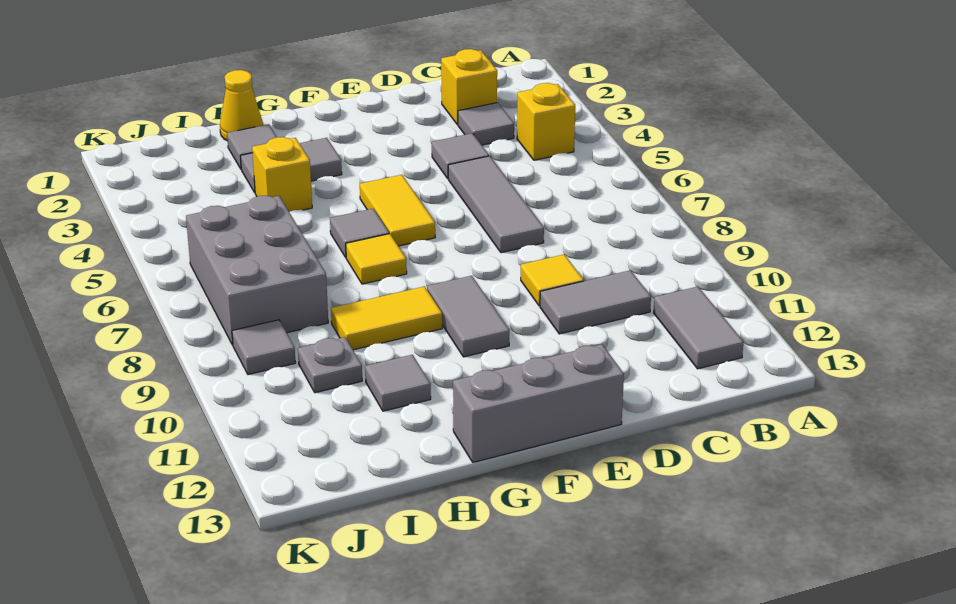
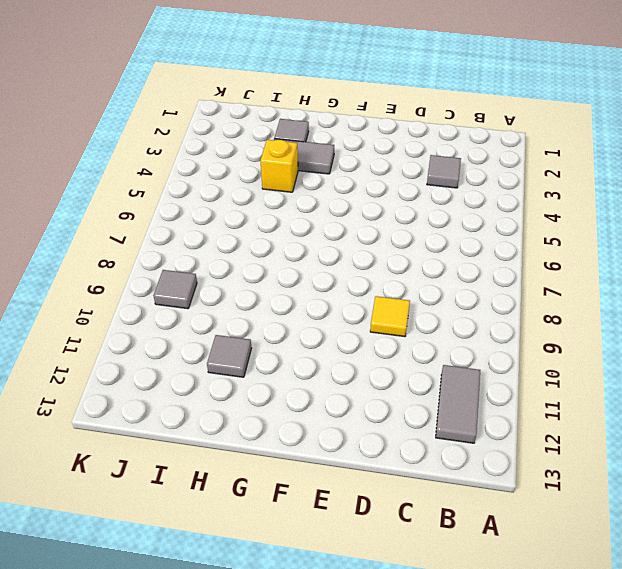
none -> yellow brick B4 level 1
none -> yellow brick C2 level 1
none -> grey tile C10:D10 level 1

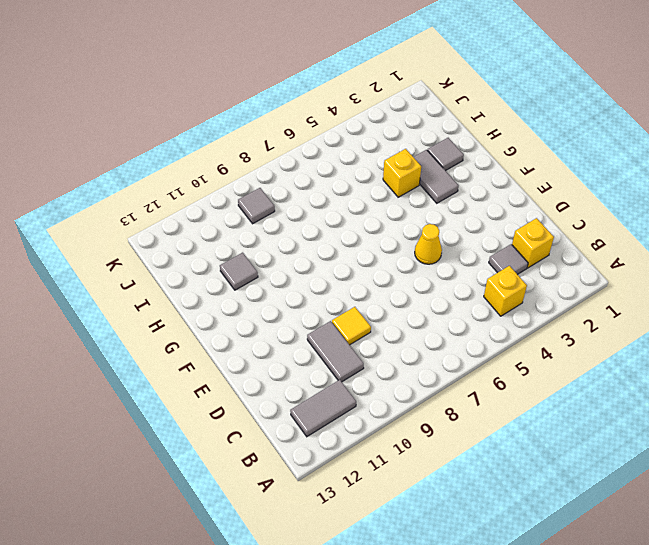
yellow cone E5 level 1 -> yellow cone H1 level 1
none -> grey tile D4 level 1
none -> grey tile D5:D7 level 1
none -> grey brick E13:G13 level 1

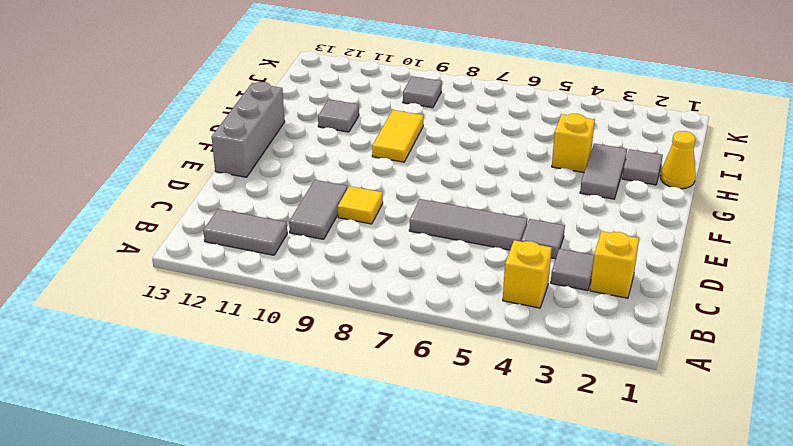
none -> yellow tile F5:F6 level 1
none -> grey tile F9:F10 level 1
none -> grey tile G6 level 1

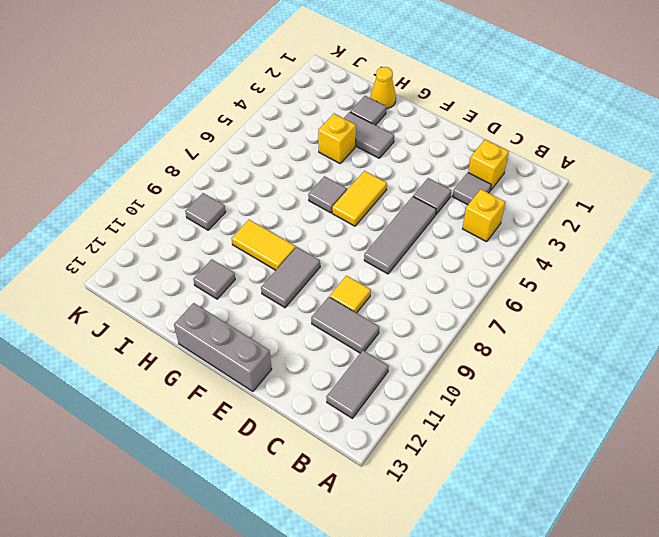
none -> yellow tile G7 level 1
none -> grey brick I6:J8 level 1
none -> grey plate I10 level 1

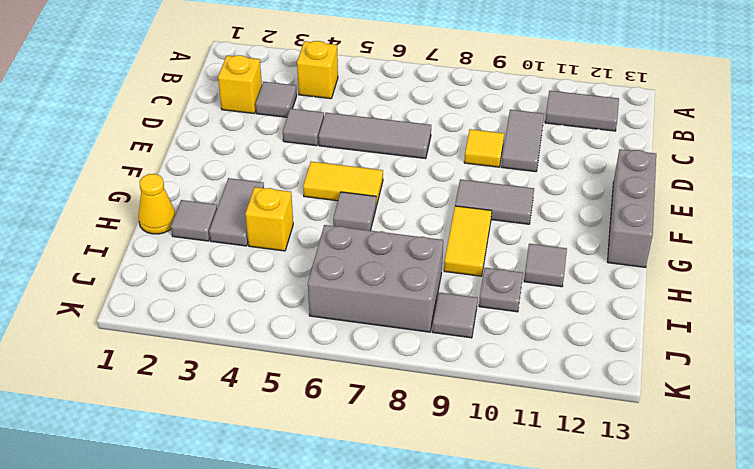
none -> yellow tile G7 level 1

